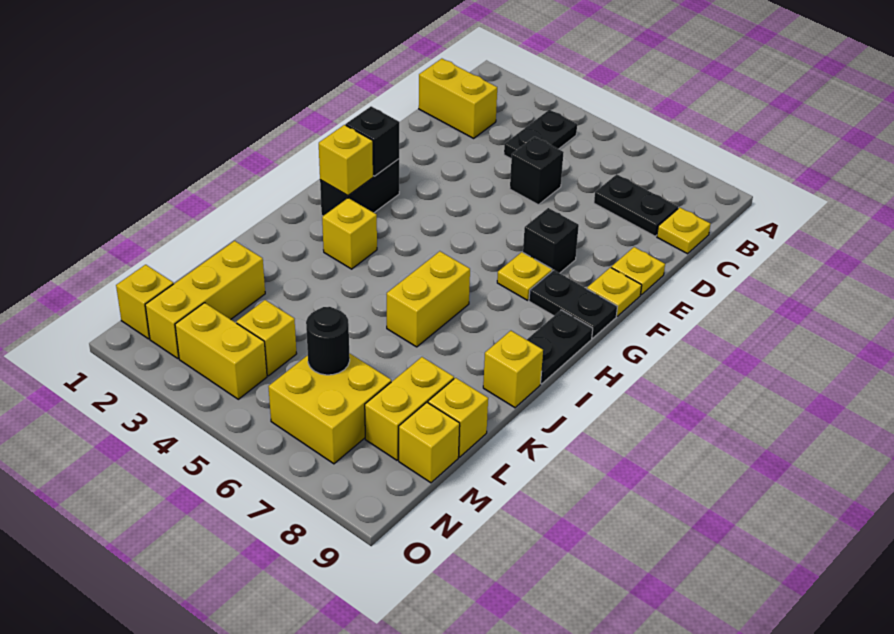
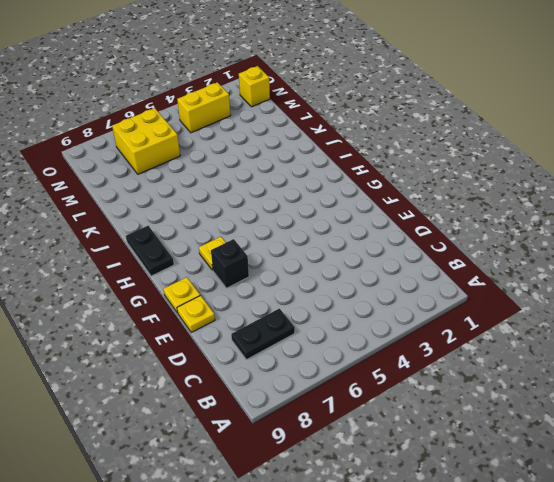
none -> black plate B4:C4 level 1
none -> yellow brick C1:C2 level 1
none -> yellow plate C9 level 1

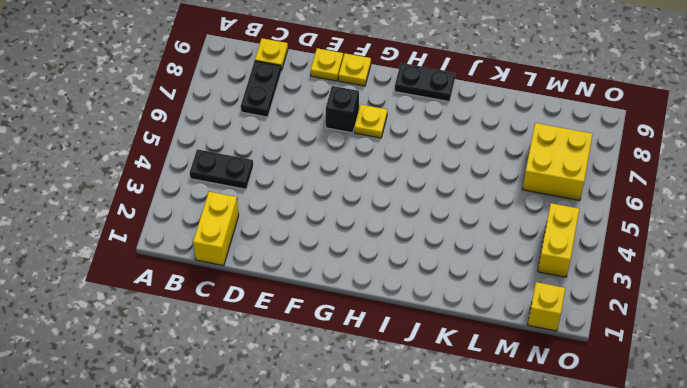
none -> black brick D5 level 1
none -> black brick G2:H2 level 1
none -> black plate G8:G9 level 1

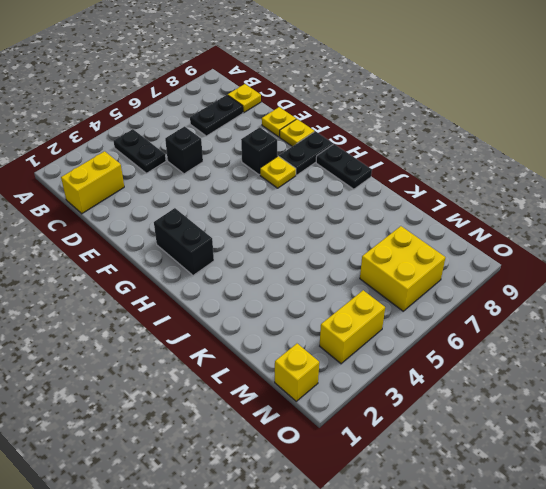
none -> yellow brick I3 level 1
none -> yellow brick I6:J6 level 1
none -> yellow brick J9 level 1

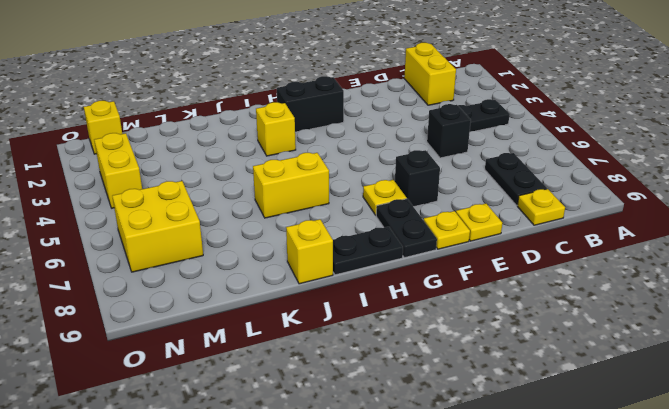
none -> yellow brick L2:N2 level 1
none -> yellow brick L8:M8 level 1
none -> yellow brick L9 level 1

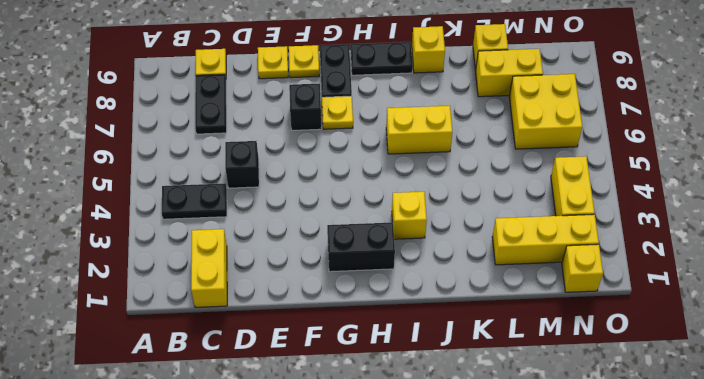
none -> yellow brick M4 level 1
none -> yellow brick M9 level 1
none -> black brick G2 level 2

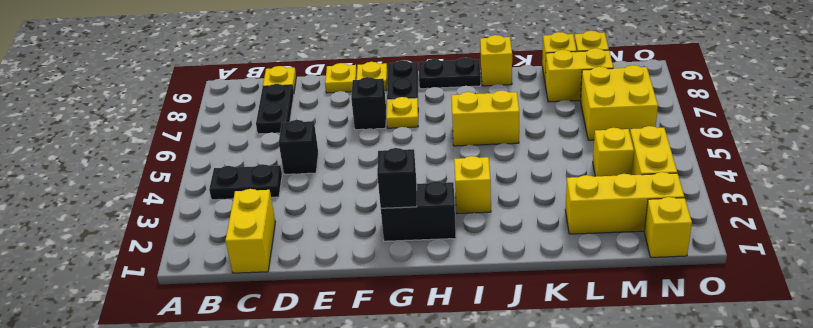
none -> yellow brick H2 level 2
none -> black round brick M6 level 2

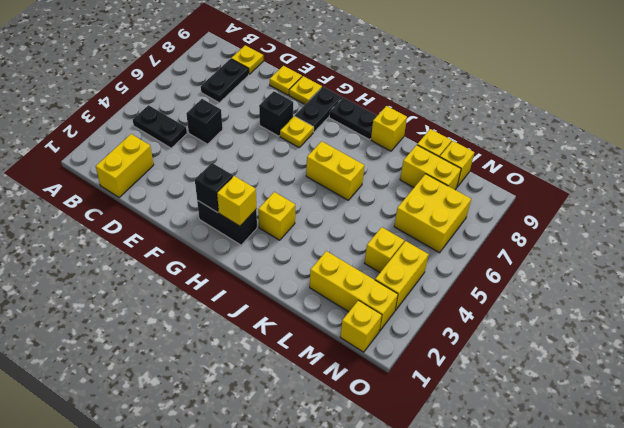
none -> black round brick M6 level 2

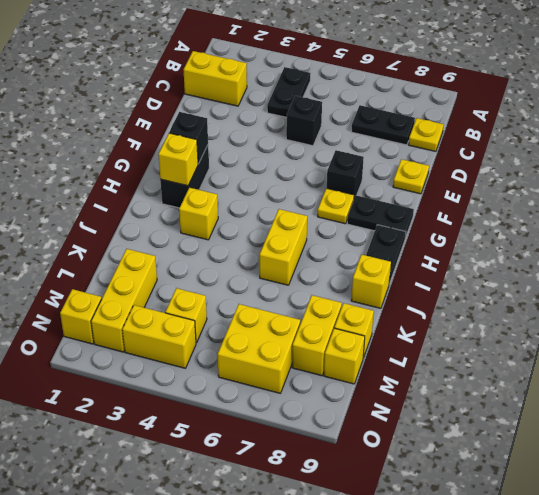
none -> yellow plate F9 level 1
none -> black round brick M6 level 2

